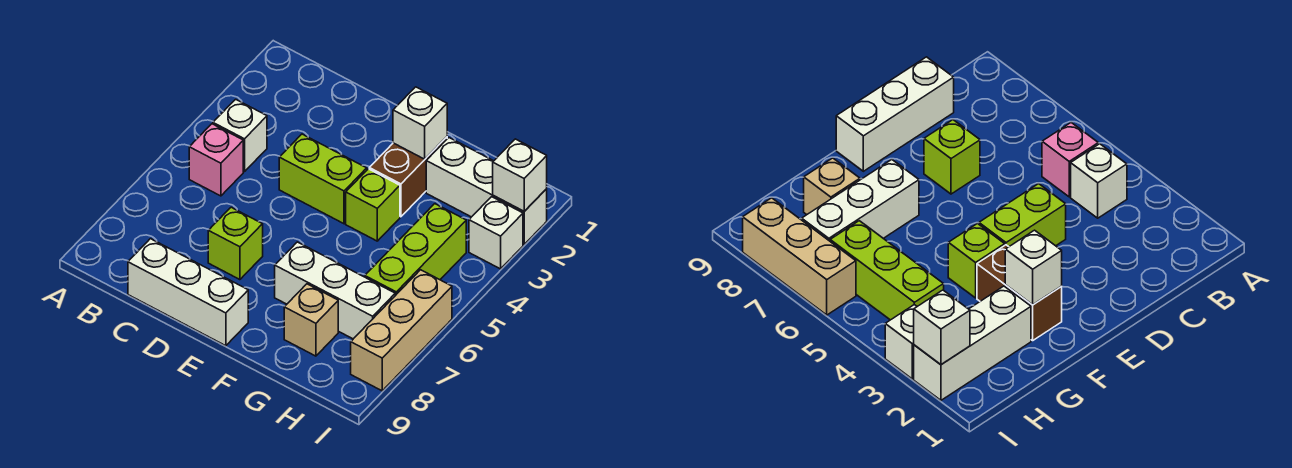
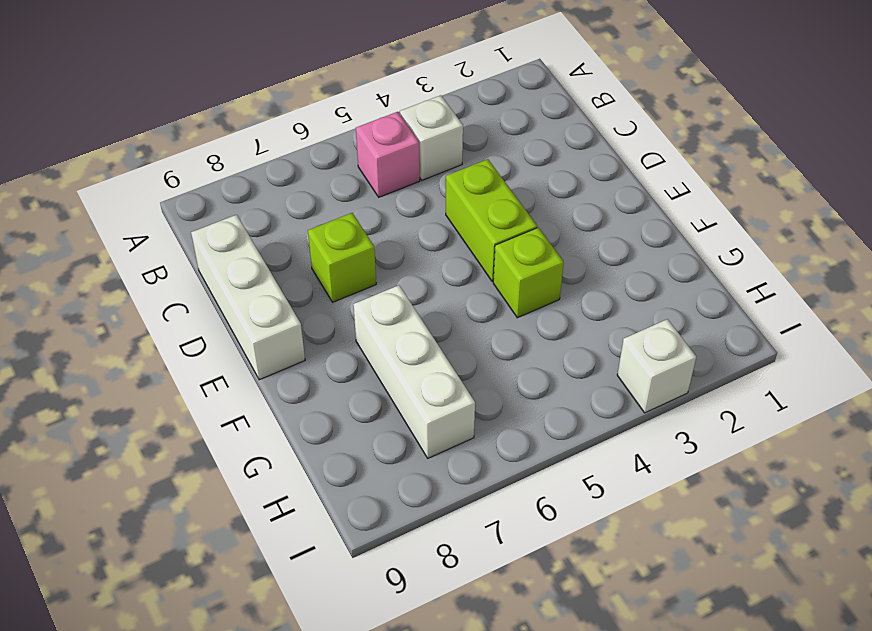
none -> brown brick F2:F3 level 1
none -> white brick G2:I2 level 1
none -> tan brick G8 level 1

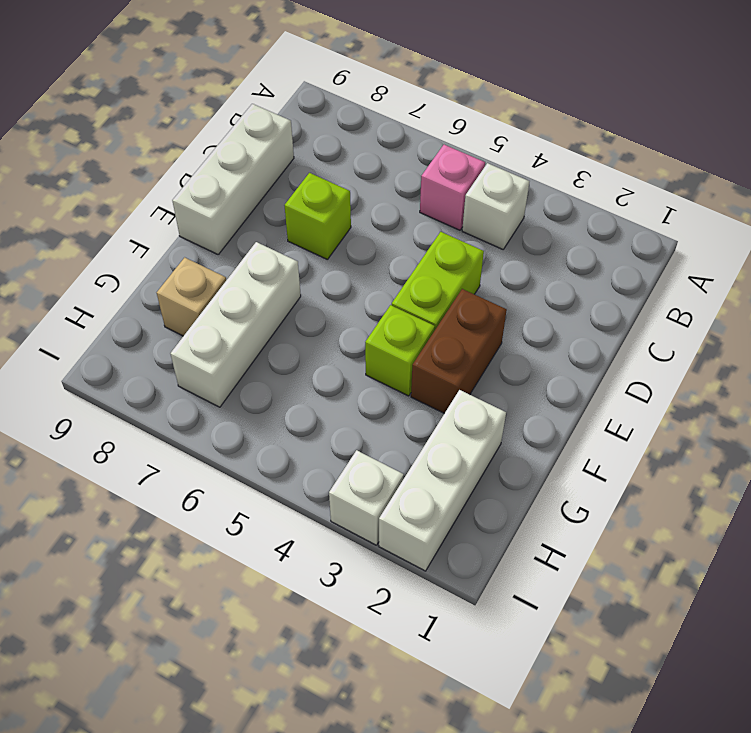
brown brick E3:F3 level 1 -> brown brick F2:F3 level 1
none -> lime brick H4:H6 level 1
none -> tan brick I6:I8 level 1
none -> white brick F2 level 2

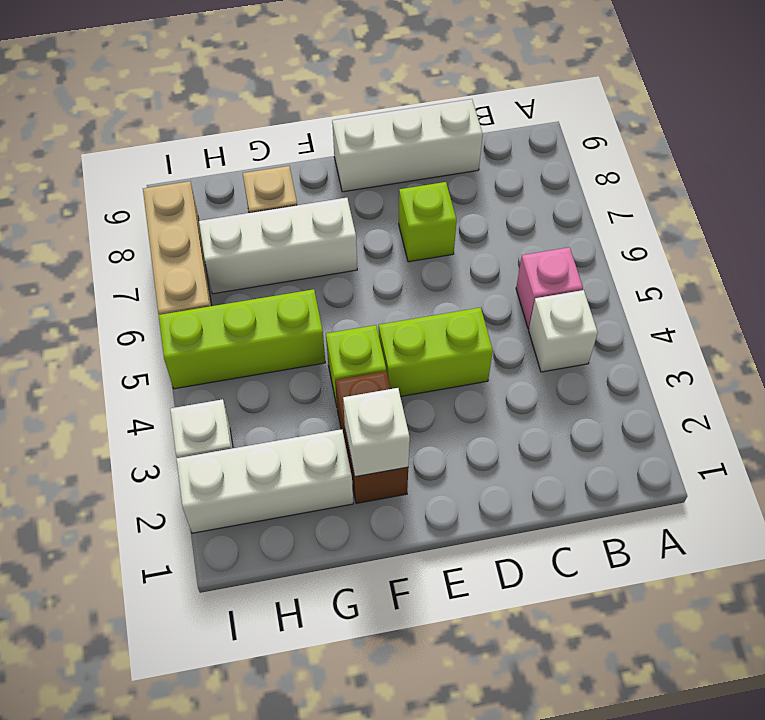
lime brick G5:I5 level 1 -> lime brick H4:H6 level 1
none -> white brick I2 level 2

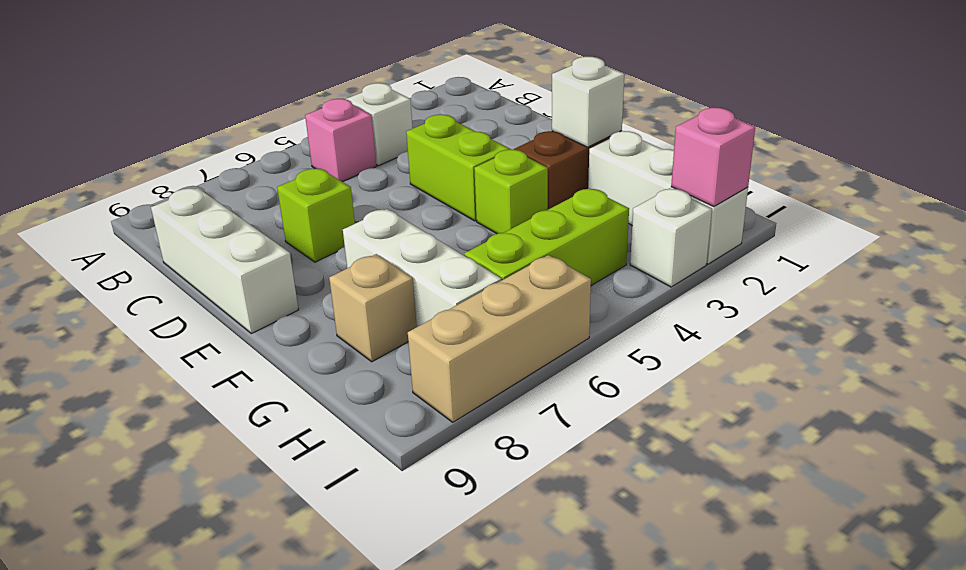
pink brick I2 level 2 -> white brick I2 level 2

